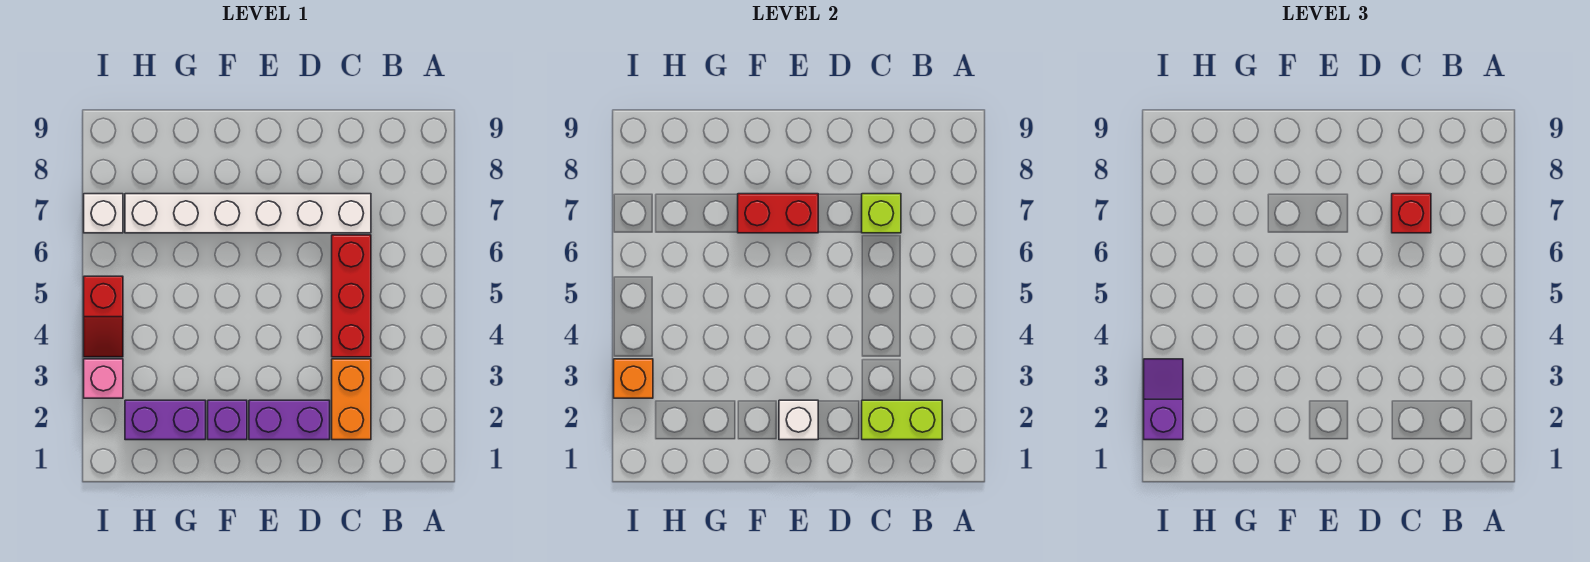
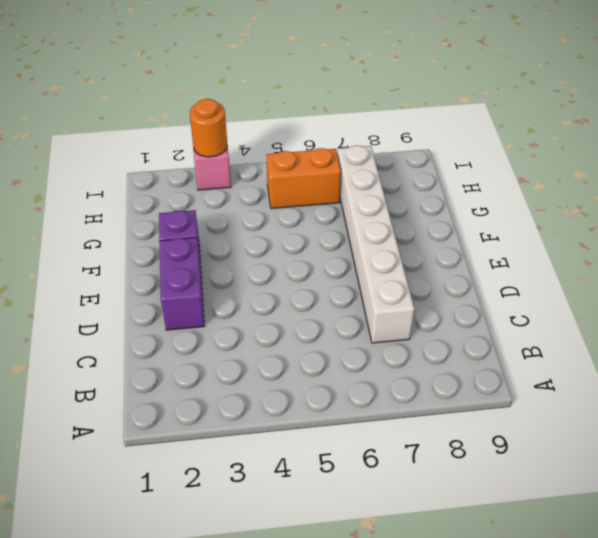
orange brick H5:H6 level 1 -> orange brick C2:C3 level 1
orange round brick I3 level 2 -> orange brick I3 level 2
none -> red brick C4:C6 level 1
none -> purple brick G2:H2 level 1
none -> red slope I4:I5 level 1 top 5

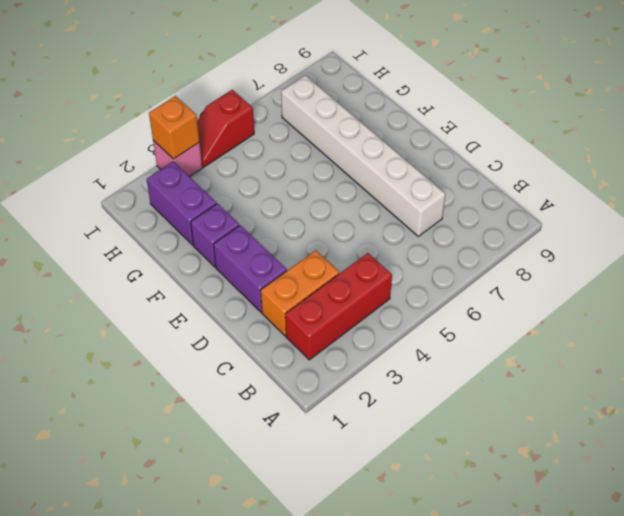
red brick B2:B4 level 1 -> red brick C4:C6 level 1
none -> white brick I7 level 1
none -> lime brick B2:C2 level 2
none -> lime brick C7 level 2

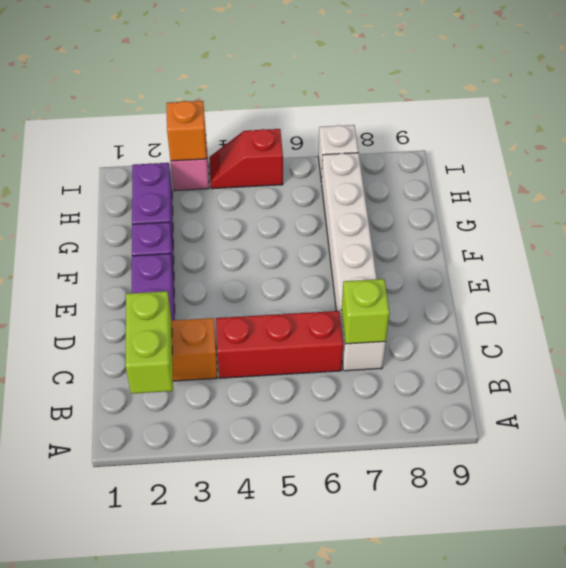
none -> white brick E2 level 2
none -> red brick E7:F7 level 2
none -> red brick C7 level 3

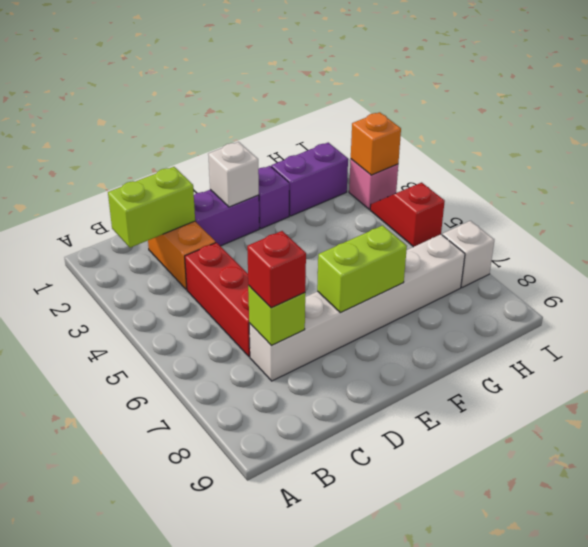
lime brick E7:F7 level 2 -> red brick E7:F7 level 2
none -> purple slope I2:I3 level 3 top 2

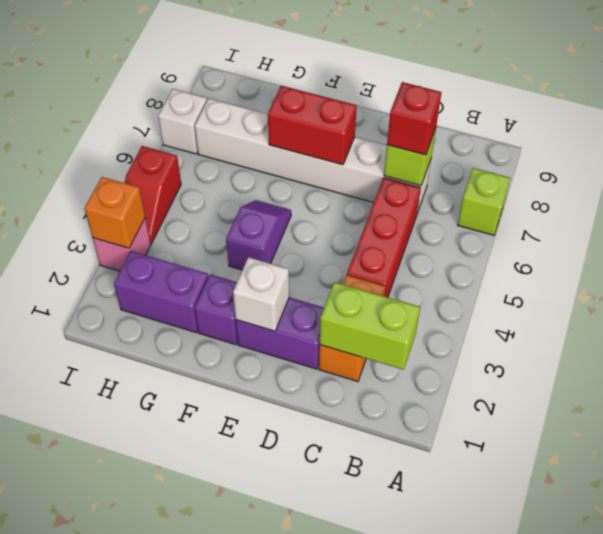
lime brick A7 level 1 -> none
purple slope F4:F5 level 1 top 4 -> purple slope I2:I3 level 3 top 2

